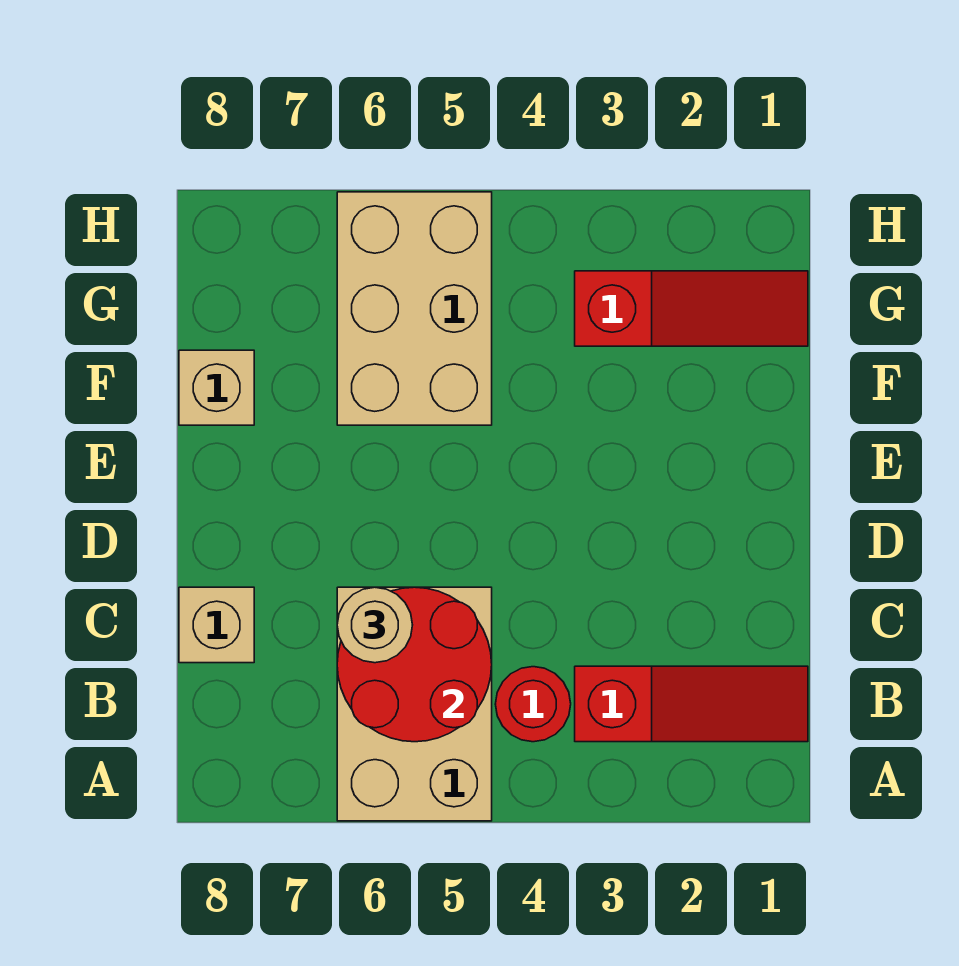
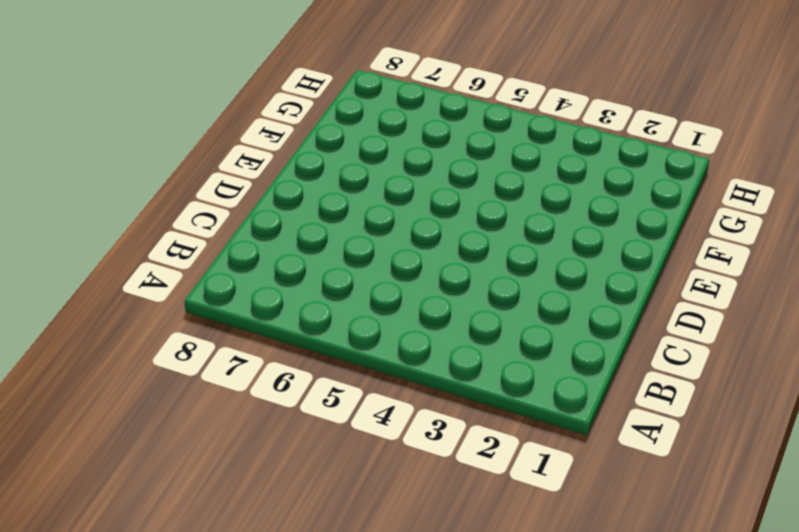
none -> tan brick A5:C6 level 1
none -> red slope B1:B3 level 1 top 3

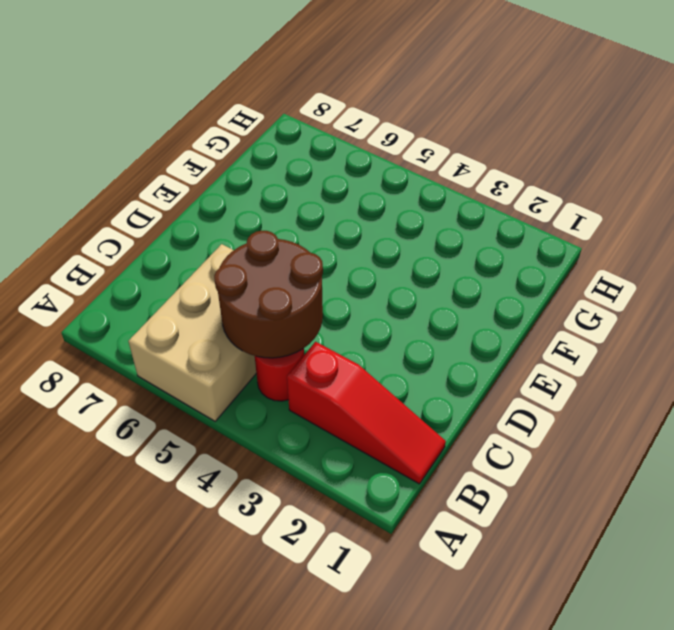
brown round brick B4:C5 level 2 -> red round brick B5:C6 level 2
none -> tan brick C8 level 1
none -> tan brick F5:H6 level 1

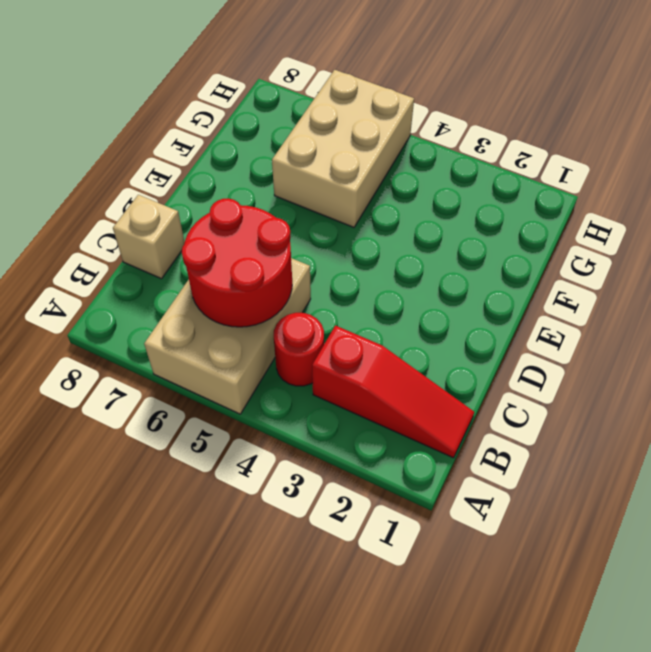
none -> tan brick F8 level 1
none -> red slope G1:G3 level 1 top 3

